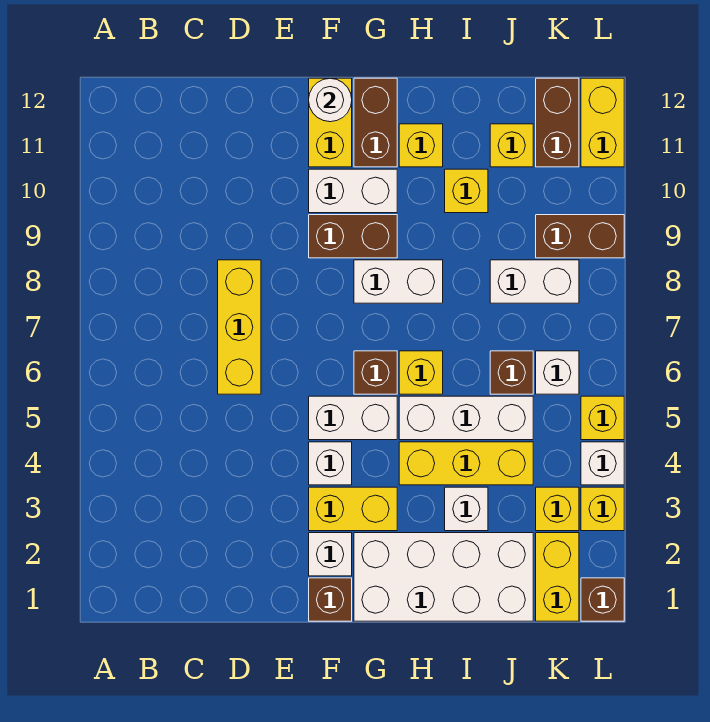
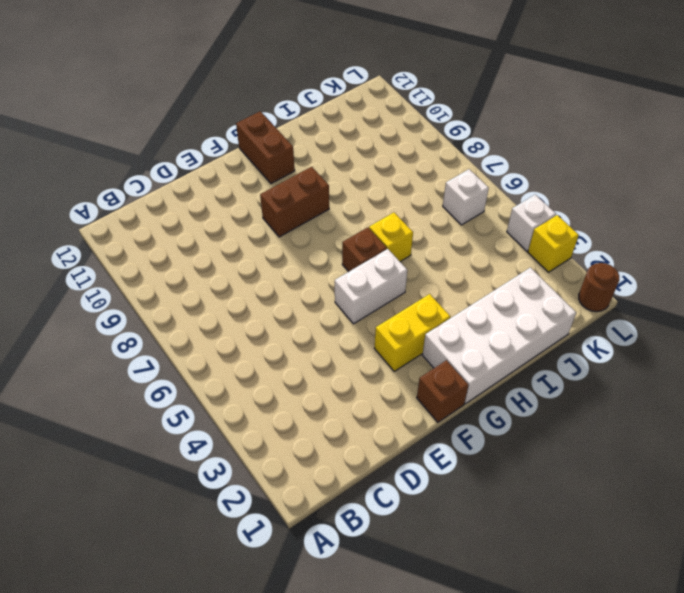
brown round brick L1 level 1 -> brown brick L1 level 1
none -> yellow brick D6:D8 level 1
none -> white brick F2 level 1
none -> white brick F4 level 1
none -> white brick F10:G10 level 1

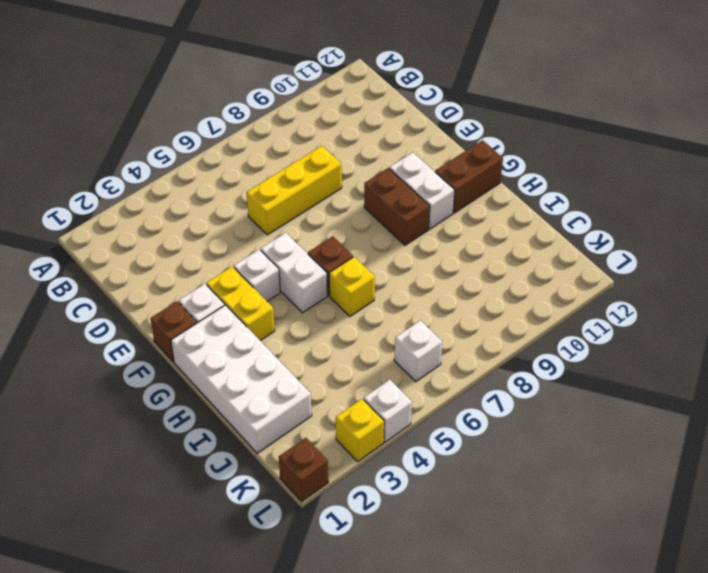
none -> yellow brick F11:F12 level 1
none -> white brick G8:H8 level 1
none -> yellow brick H4:J4 level 1
none -> white brick H5:J5 level 1

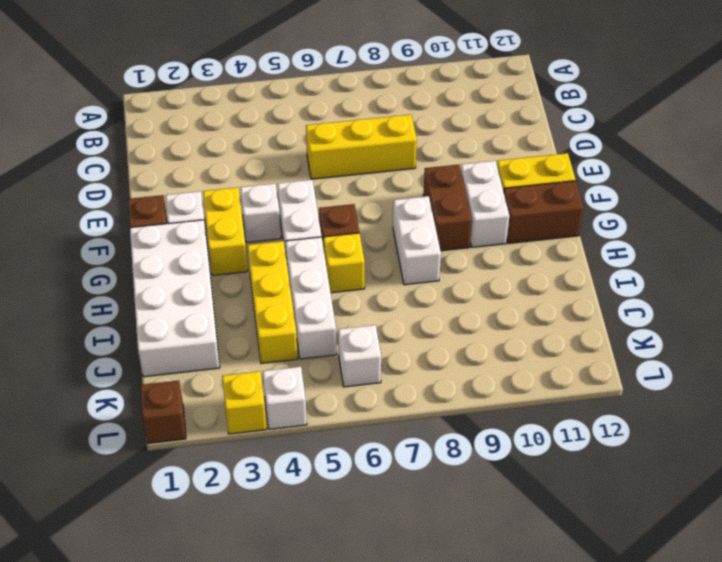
none -> yellow brick H11 level 1
none -> white brick I3 level 1
none -> yellow brick I10 level 1
none -> brown brick J6 level 1

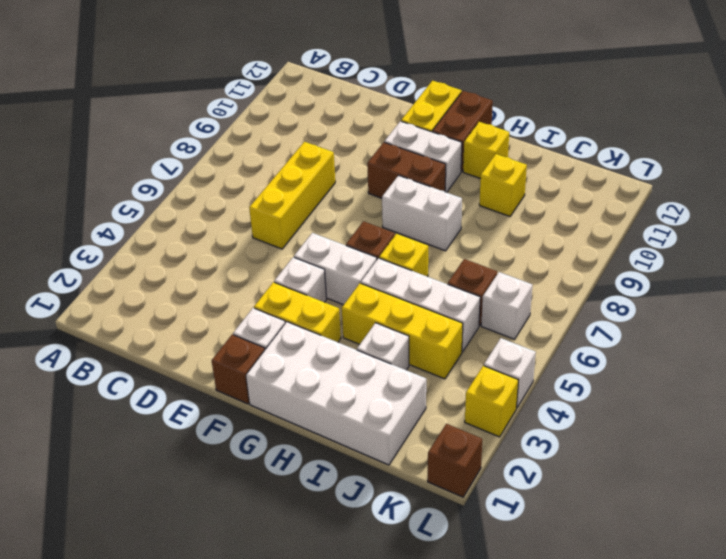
none -> white brick J8:K8 level 1
none -> yellow brick J11 level 1
none -> yellow brick K1:K2 level 1
none -> yellow brick K3 level 1

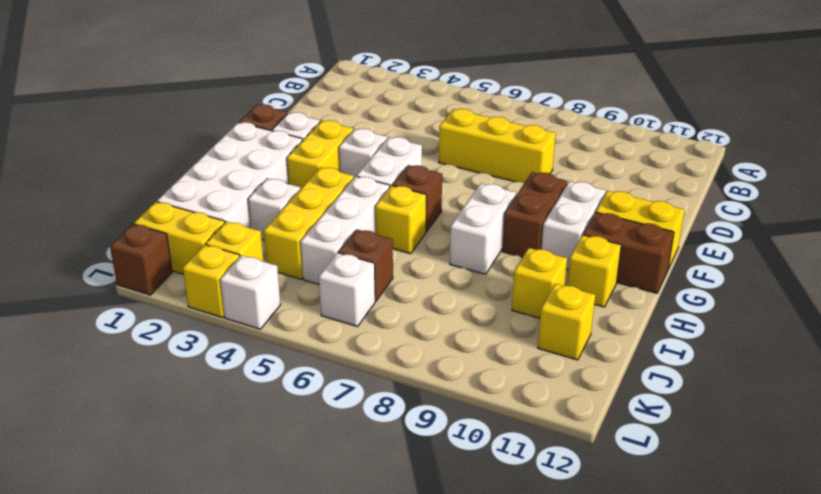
none -> white brick J8:K8 level 1
none -> brown brick K9:L9 level 1
none -> brown brick K11:K12 level 1
none -> yellow brick L5 level 1

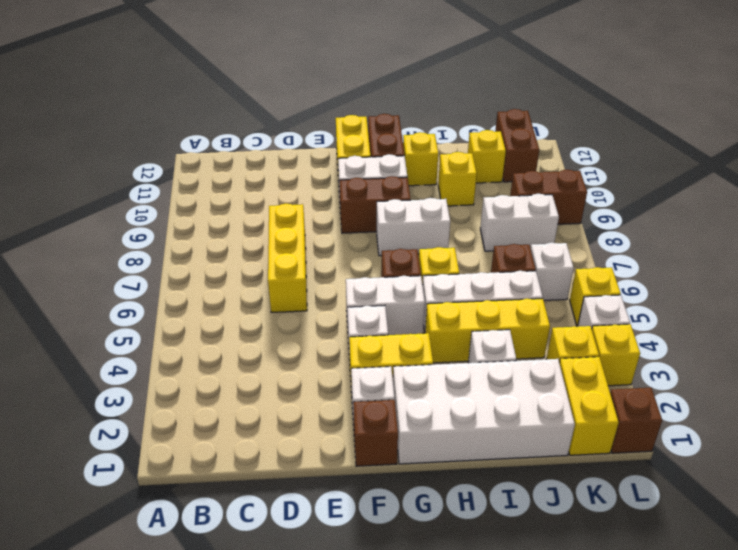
none -> yellow brick L11:L12 level 1
none -> white round brick F12 level 2

